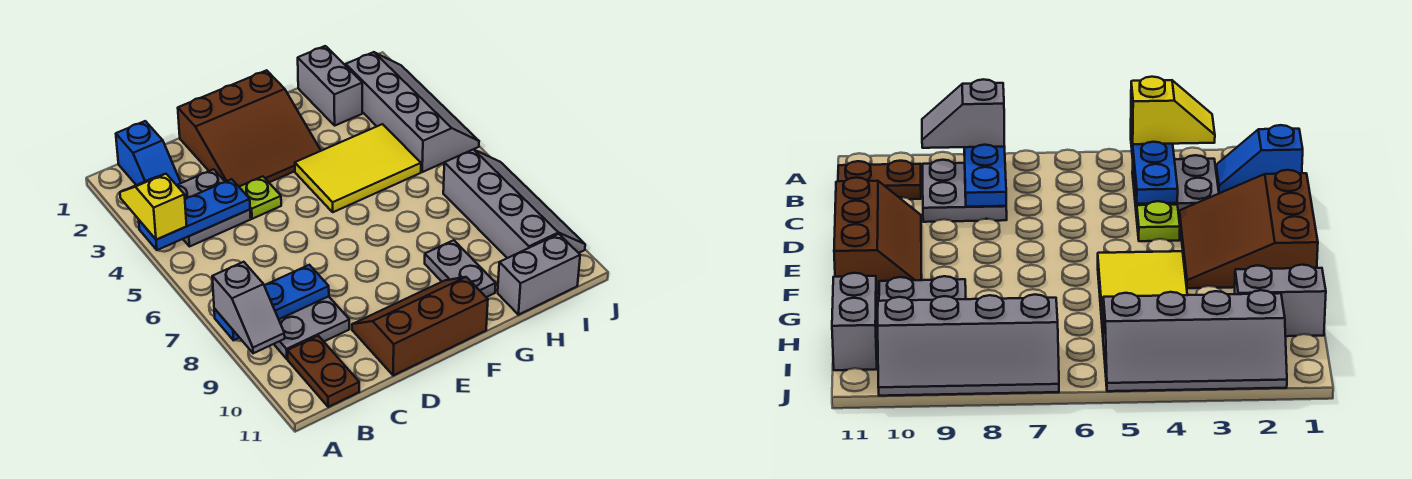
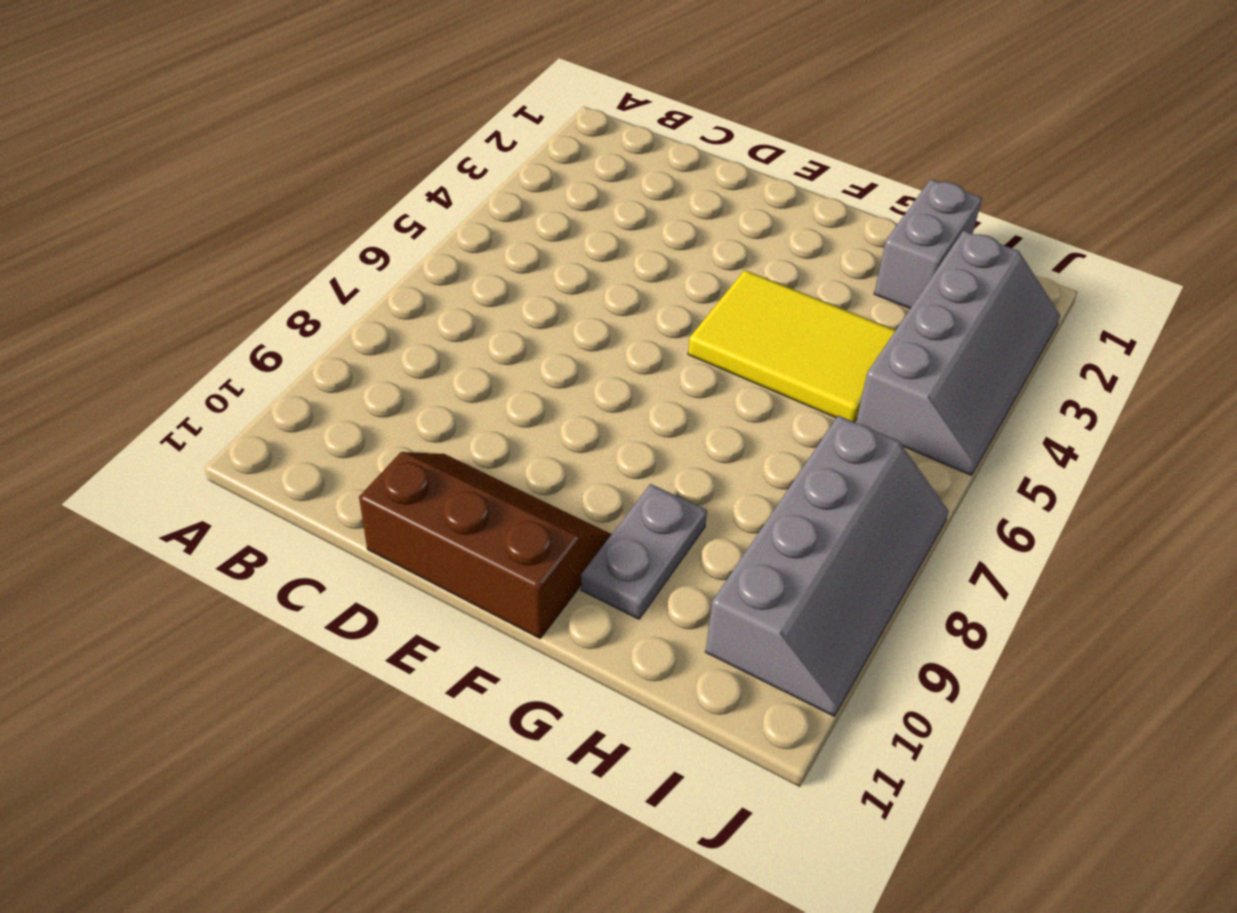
none -> blue slope B1:B2 level 1 top 1
none -> grey plate B3:C4 level 1
none -> grey plate B8:C9 level 1

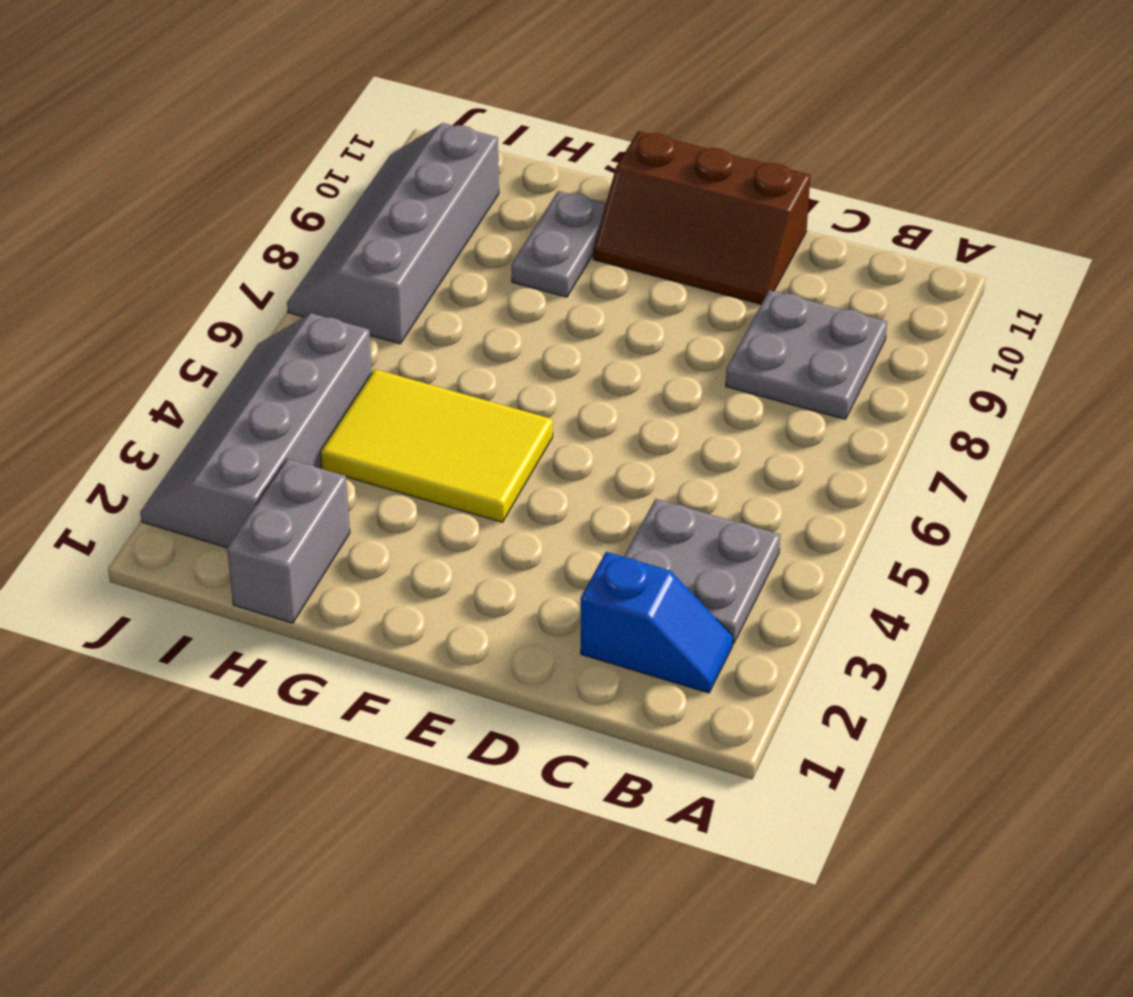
blue slope B2:C2 level 1 top C -> blue slope B1:B2 level 1 top 1
none -> brown plate B10:B11 level 1
none -> brown slope D1:F3 level 1 top 1
none -> lime plate D4 level 1

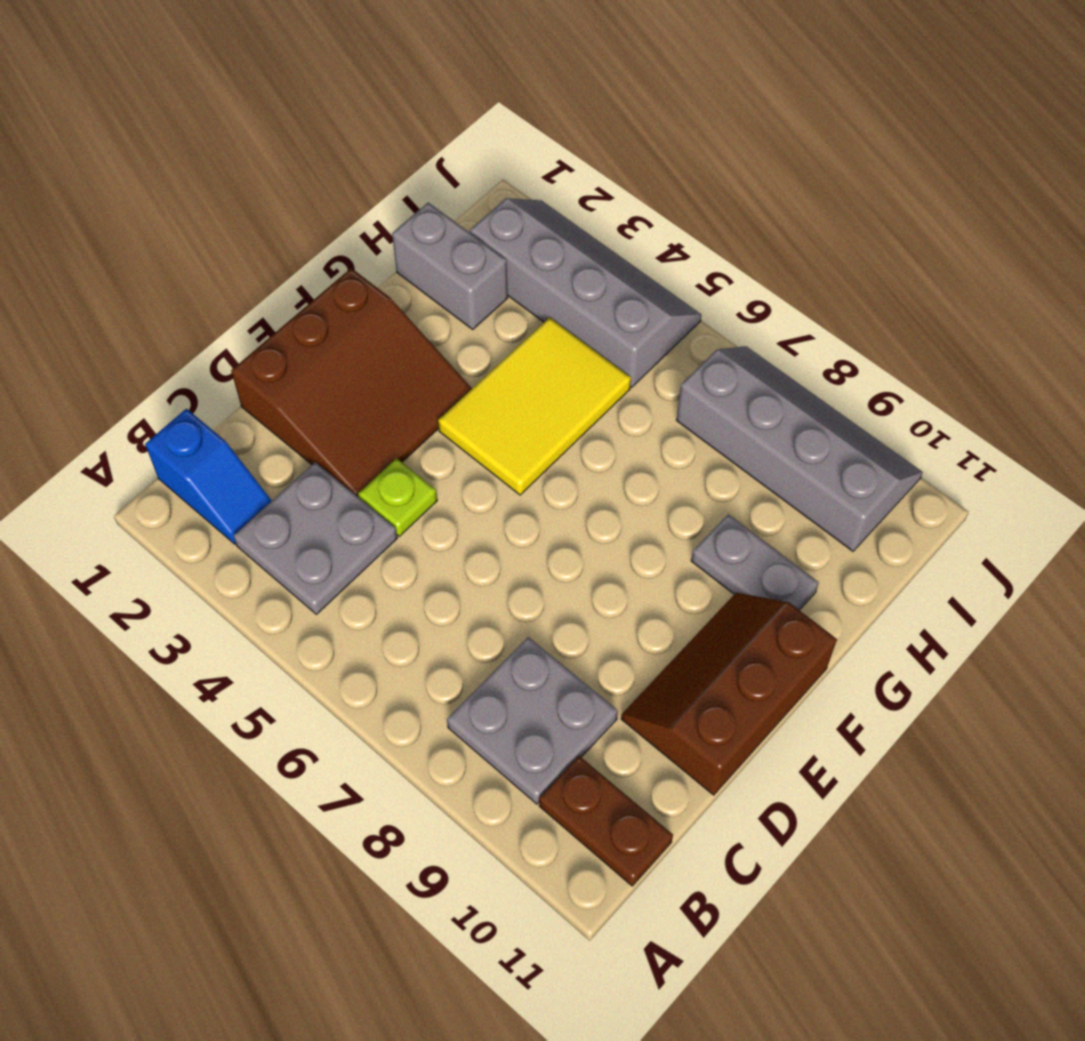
none -> grey brick H11:I11 level 1
none -> blue plate A4:C4 level 2
none -> blue plate A8:C8 level 2

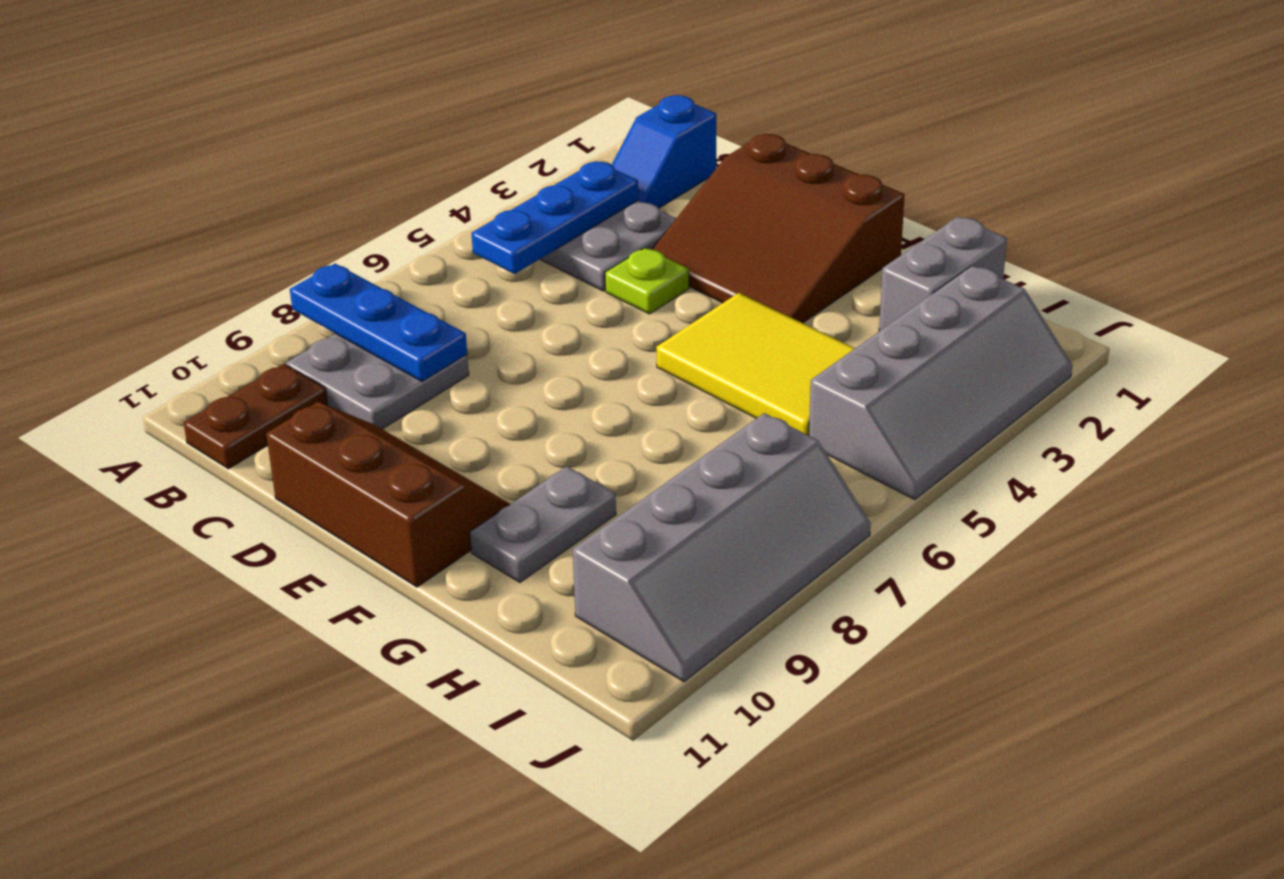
blue plate B3:B5 level 2 -> blue plate A4:C4 level 2
none -> grey brick H11:I11 level 1
none -> yellow slope A3:A4 level 3 top 4
none -> grey slope A8:A9 level 3 top 8

